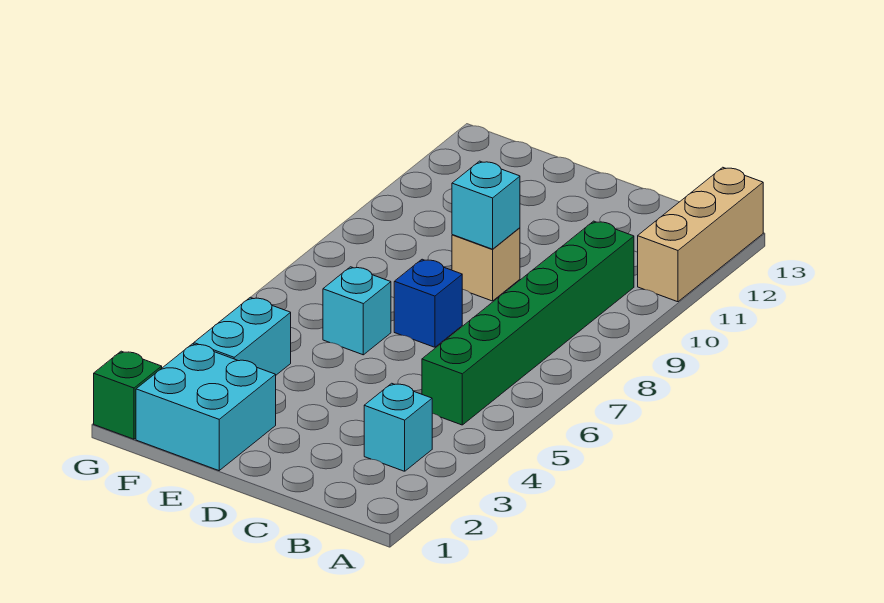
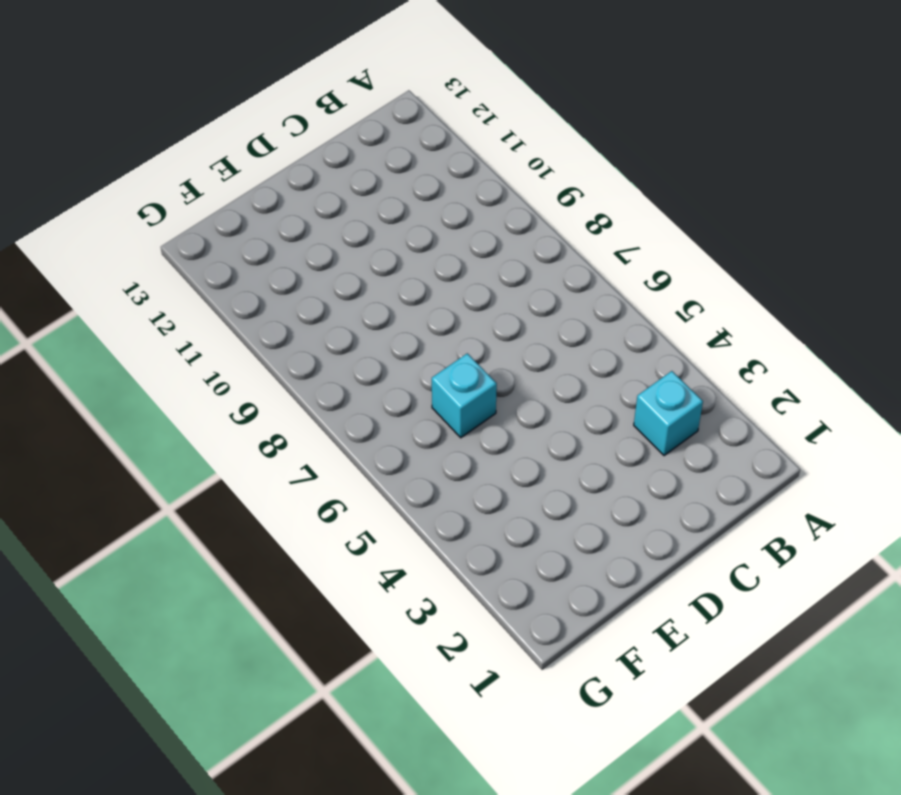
none -> tan brick A11:A13 level 1
none -> green brick B5:B10 level 1

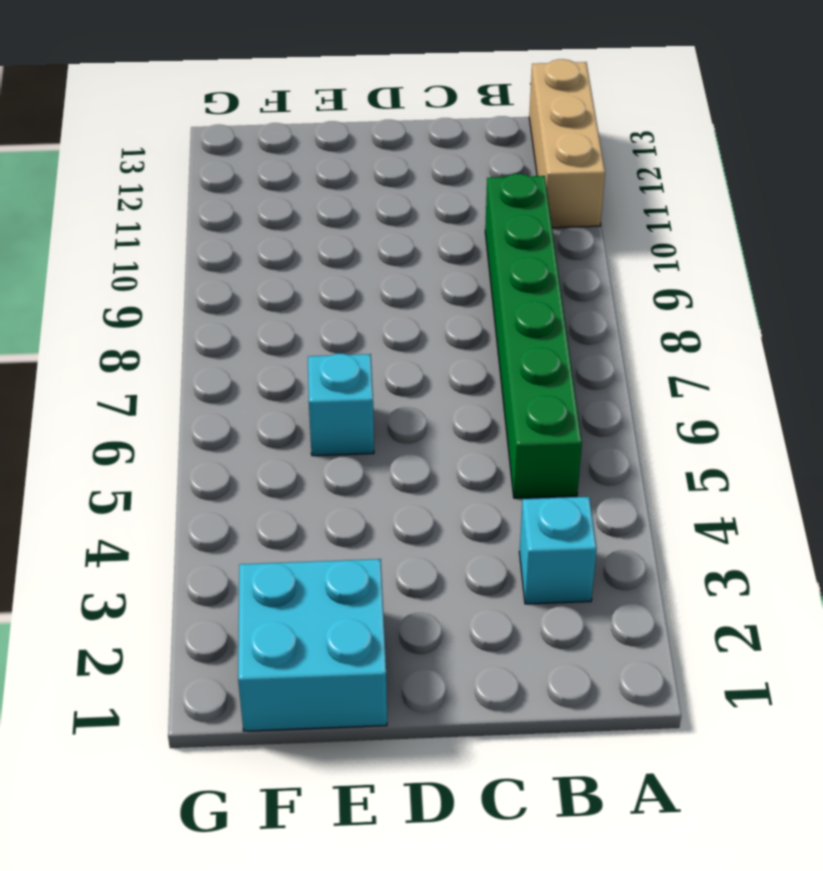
none -> blue brick D7 level 1
none -> tan brick D9 level 1

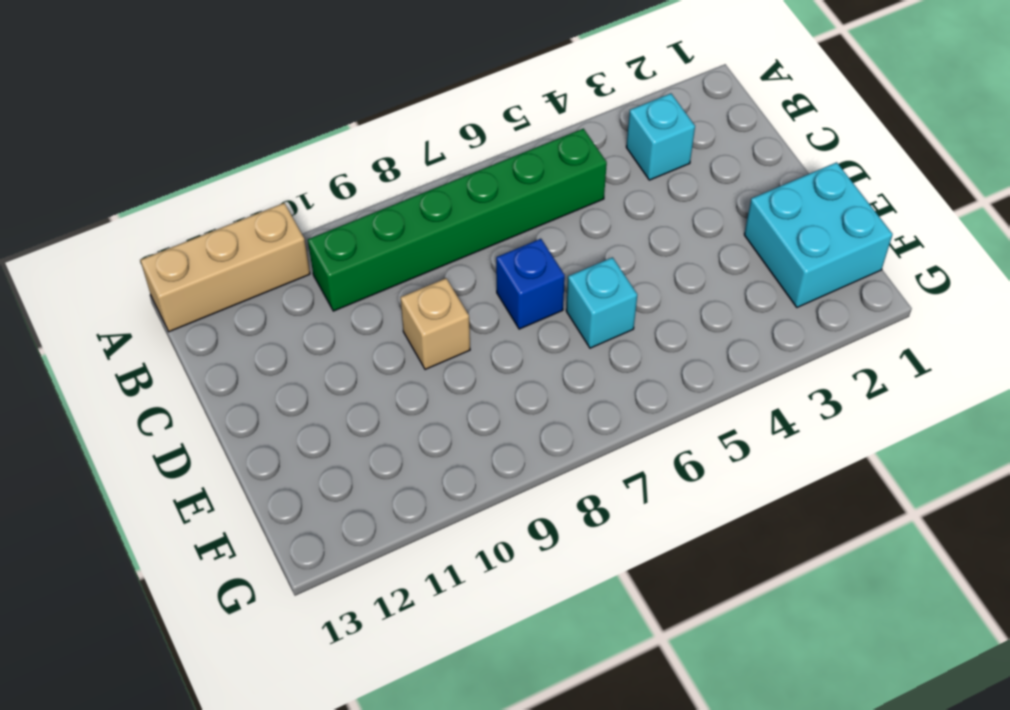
none -> cyan brick F3:F4 level 1
none -> green brick G1 level 1

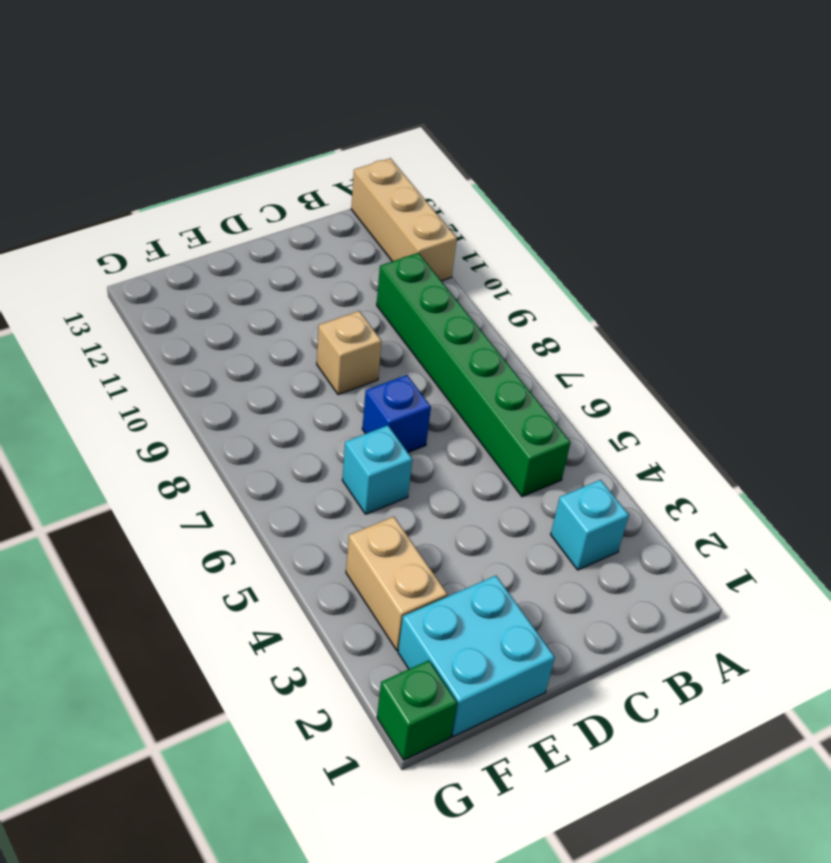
tan brick F3:F4 level 1 -> cyan brick F3:F4 level 1
none -> cyan brick D9 level 2

